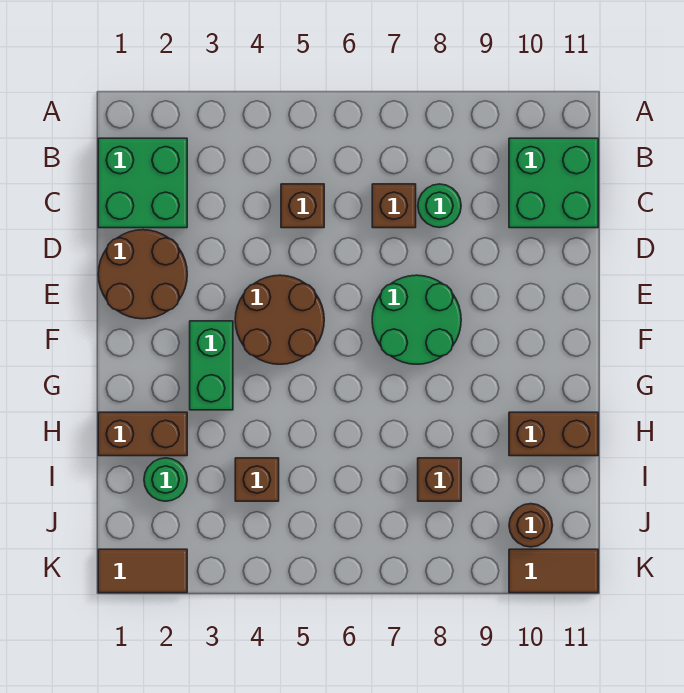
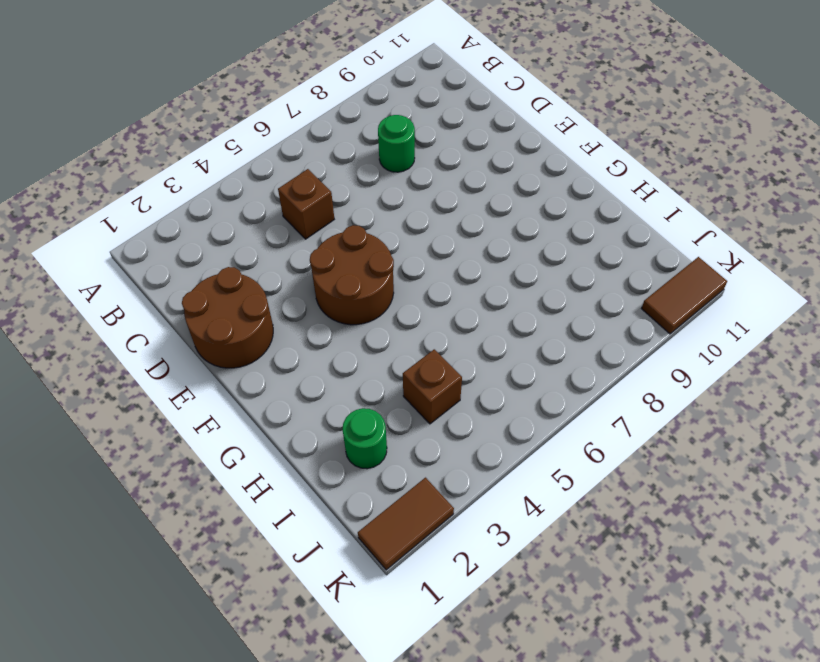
none -> green brick B1:C2 level 1
none -> green brick B10:C11 level 1
none -> brown brick C7 level 1

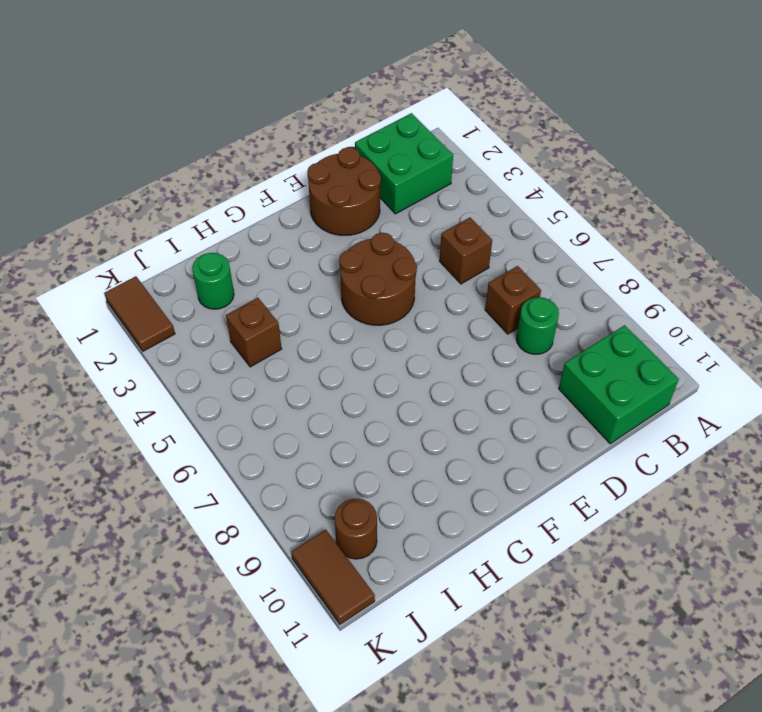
none -> green round brick E7:F8 level 1
none -> green brick F3:G3 level 1
none -> brown brick H1:H2 level 1

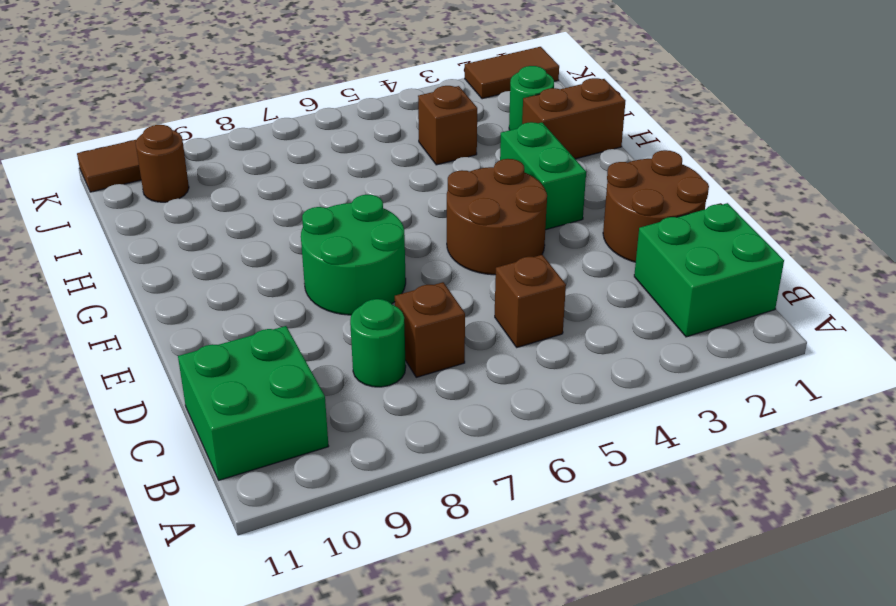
none -> brown brick H10:H11 level 1
none -> brown brick I8 level 1

